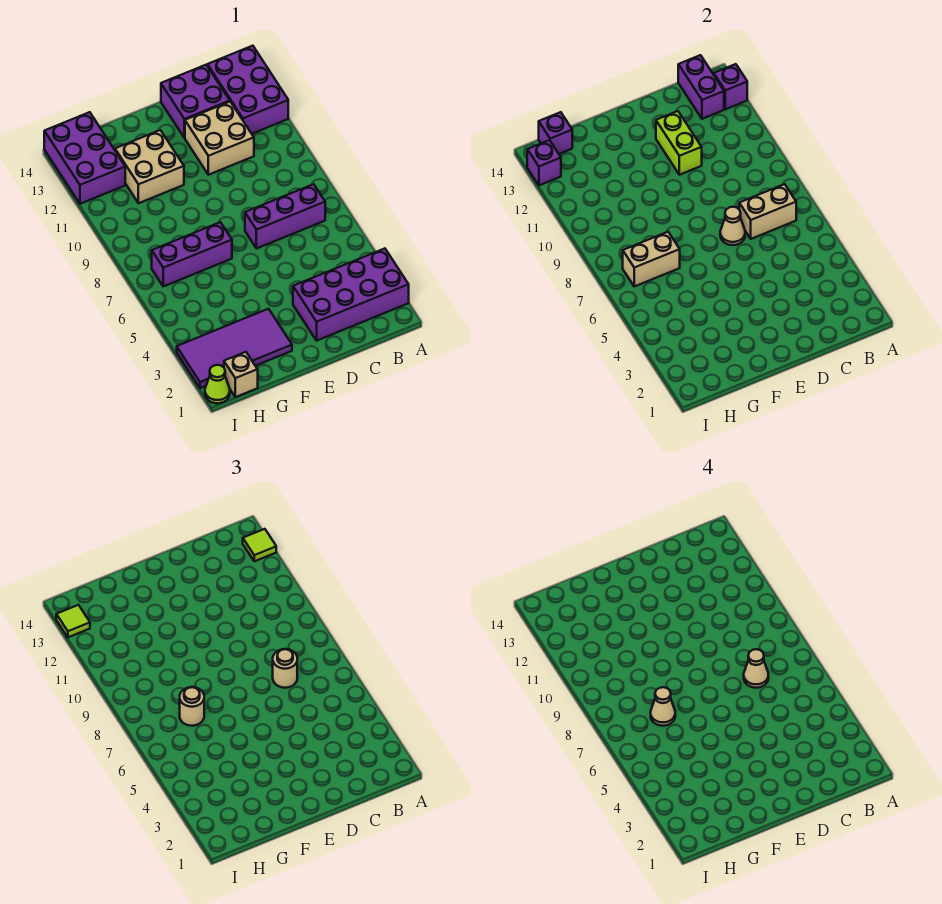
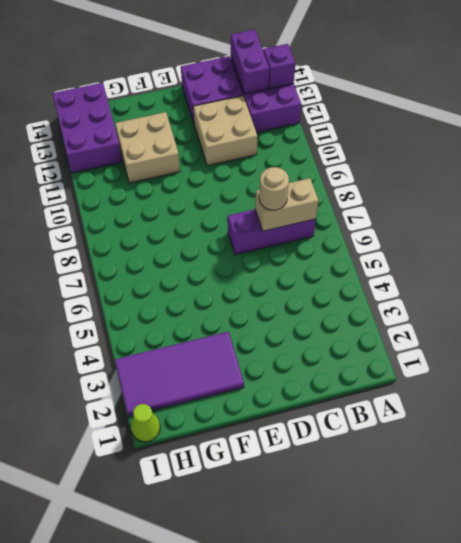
none -> purple brick A2:D3 level 1
none -> purple brick F7:H7 level 1
none -> tan brick H1 level 1

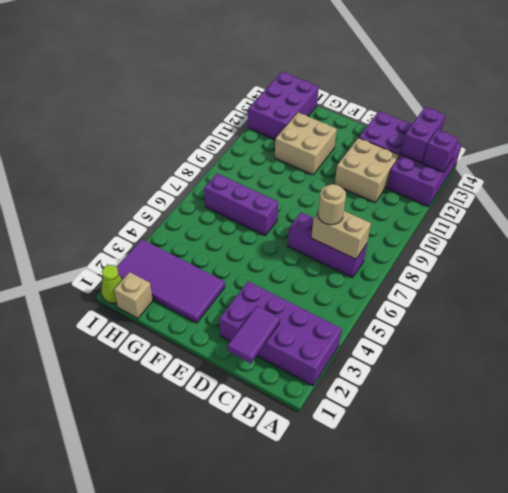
purple tile C1:C2 level 2 -> none
none -> tan cone D7 level 2
none -> lime brick D11:D12 level 2
none -> tan brick G7:H7 level 2

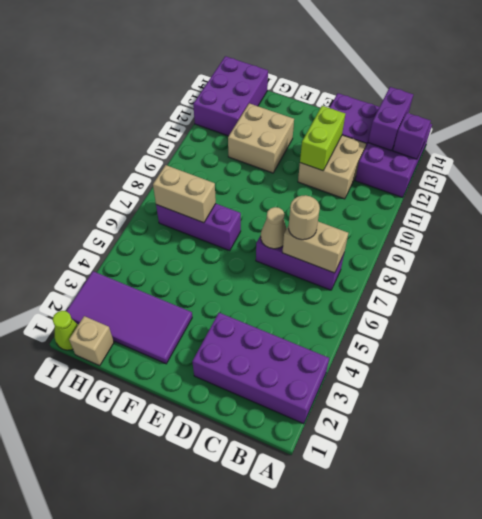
none -> purple brick H14 level 2
none -> purple brick I13 level 2
none -> lime tile A13 level 3

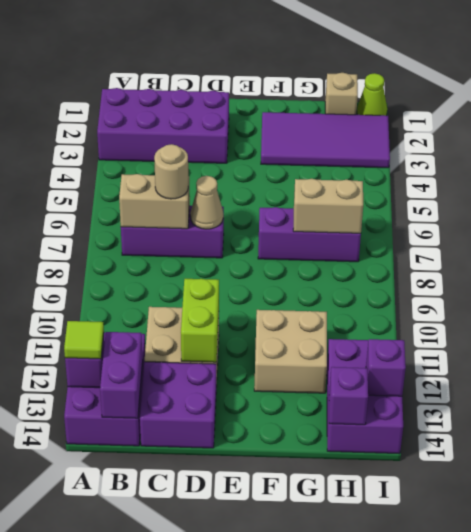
none -> tan round brick G7 level 3
none -> lime tile I13 level 3
none -> tan cone C7 level 4

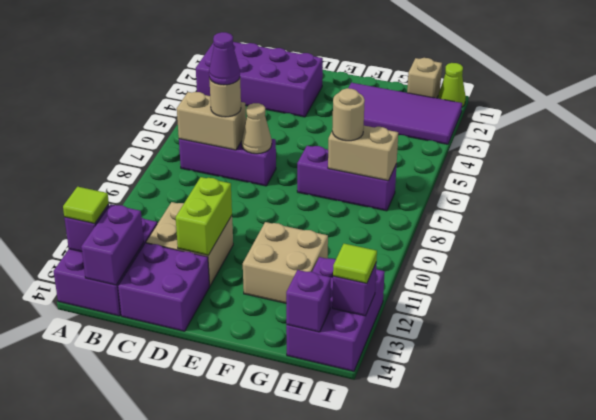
purple cone C7 level 4 -> tan cone C7 level 4
none -> tan cone G7 level 4

